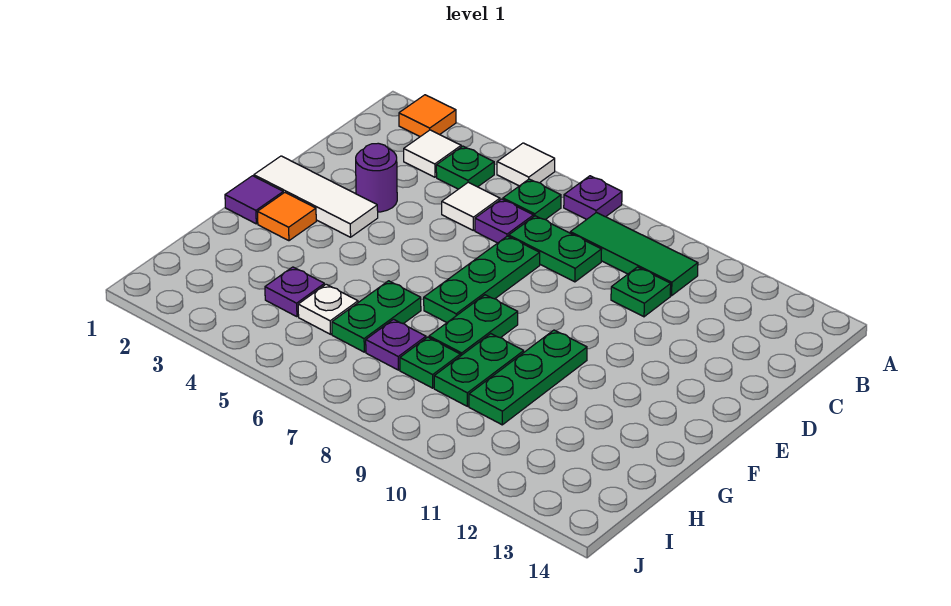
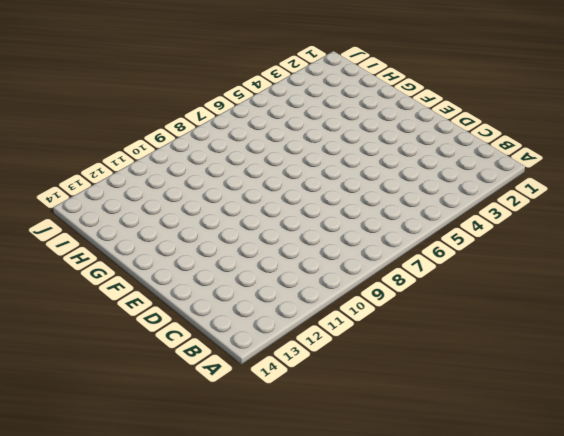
none -> orange tile A2 level 1
none -> white tile A5 level 1
none -> purple plate A7 level 1

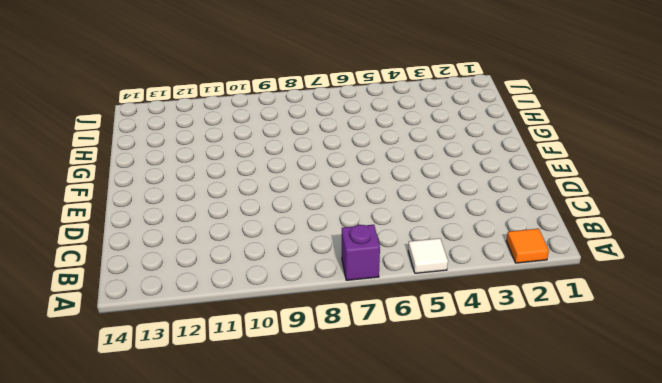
purple brick A7 level 1 -> purple plate A7 level 1
none -> white tile B3 level 1
none -> green plate B4 level 1
none -> green plate B6 level 1

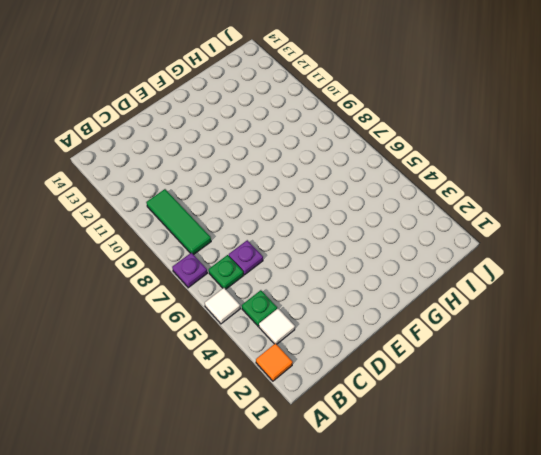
none -> white tile C5 level 1
none -> green plate C7:C8 level 1
none -> green plate C10 level 1

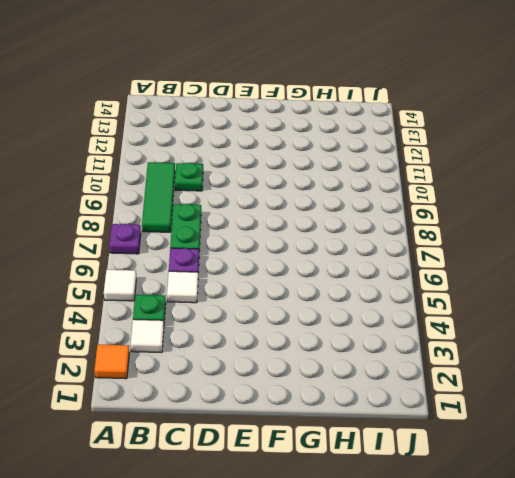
none -> green plate B6 level 1
none -> purple round brick D3 level 1
none -> green plate D7:F7 level 1

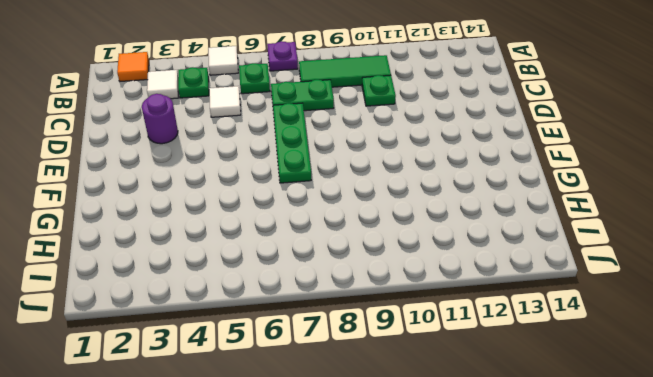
none -> purple plate C6 level 1
none -> white tile E1:E3 level 1
none -> purple tile F1 level 1

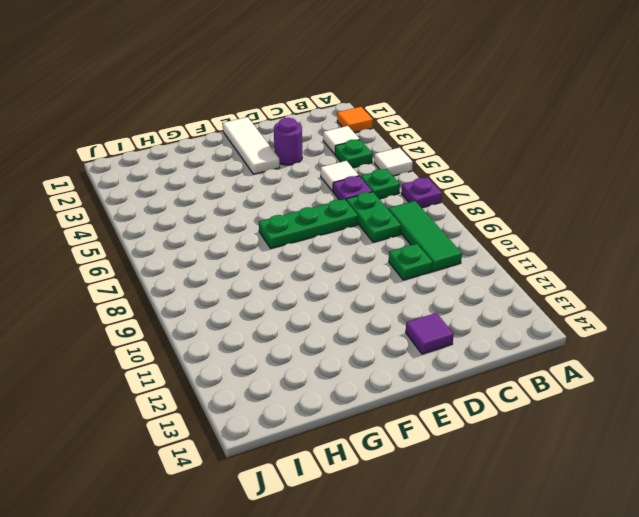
purple tile D13 level 1 -> purple tile F1 level 1
none -> orange tile F2 level 1
none -> green plate F8:G8 level 1
none -> green plate F10:H10 level 1

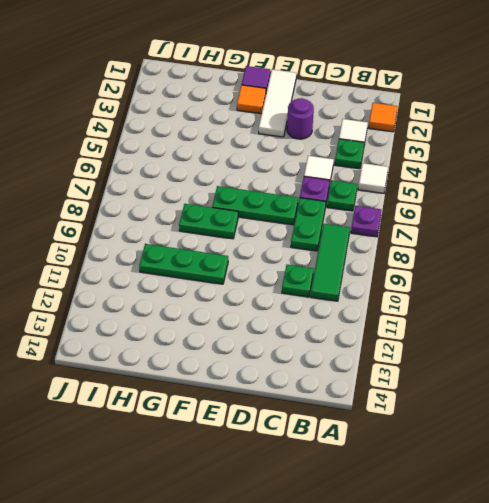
none -> green plate G6:H6 level 1
none -> green plate G9:H9 level 1
none -> purple plate H4 level 1

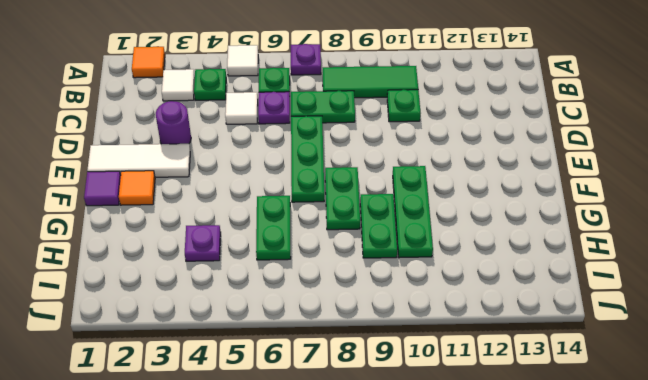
none -> white plate H5 level 1
none -> purple plate H7 level 1
none -> green plate H8 level 1

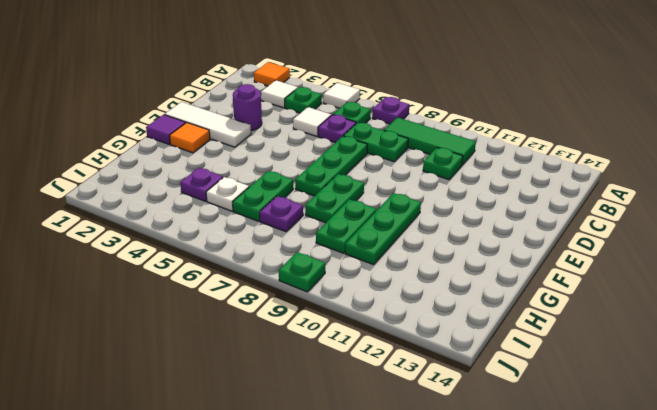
green plate J9 level 1 -> green plate H8 level 1

